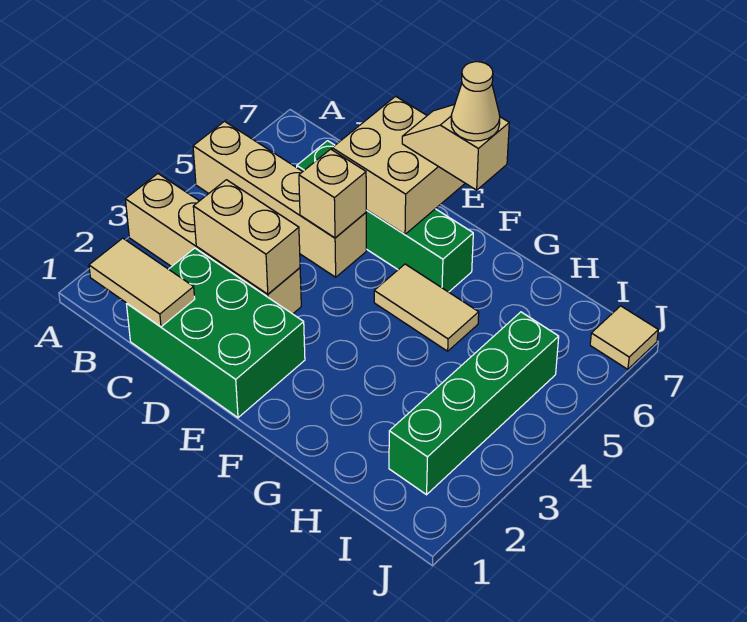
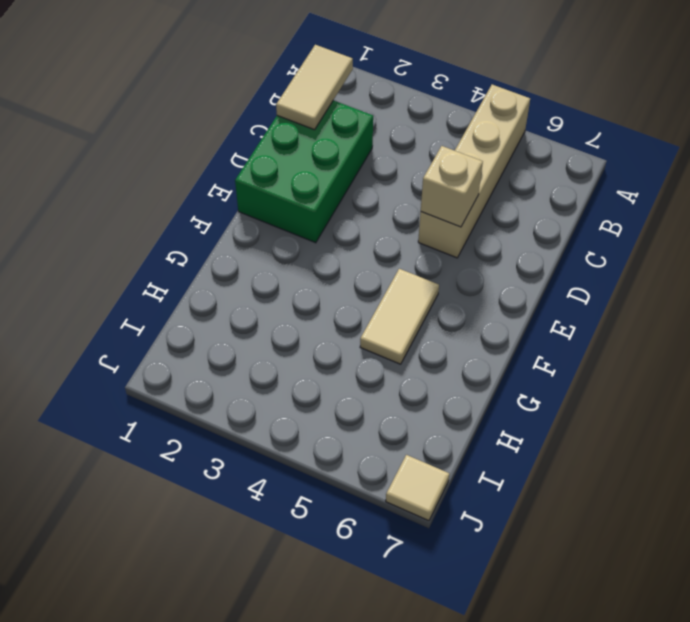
none -> tan brick A3:D3 level 1
none -> green brick C6:F6 level 1
none -> green brick I2:I5 level 1

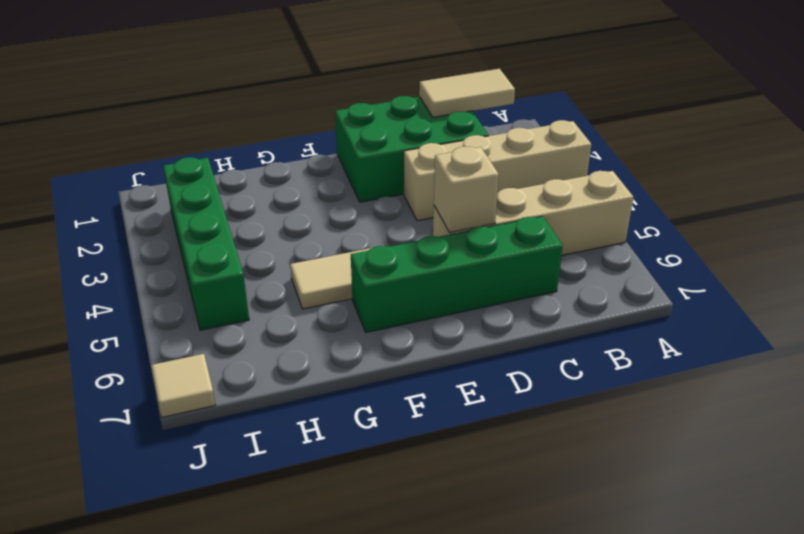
none -> tan brick C3:D3 level 2
none -> tan brick D6:E7 level 2
none -> tan slope E7:F7 level 3 top F

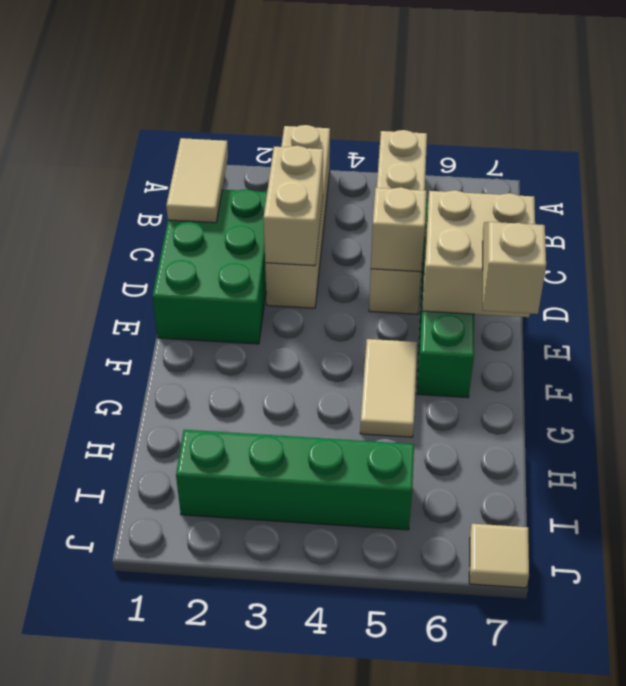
none -> tan cone F7 level 4

